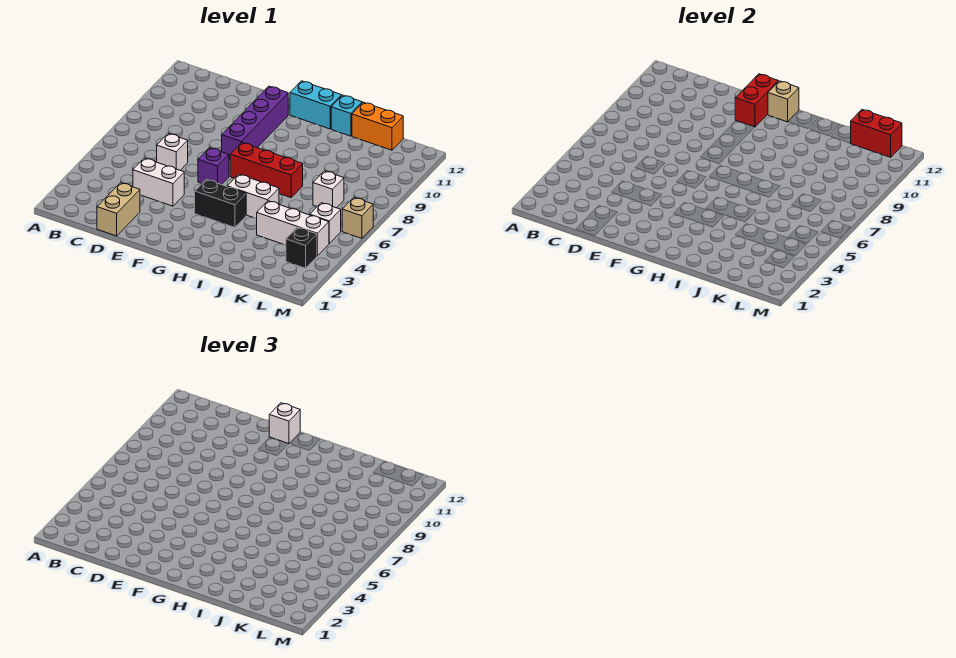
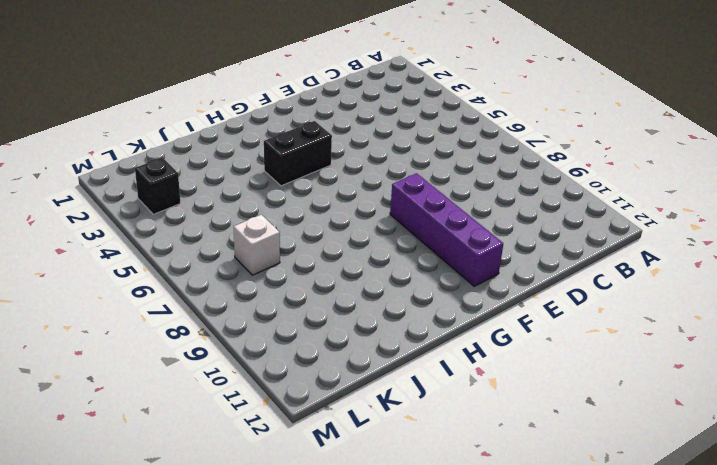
none -> tan brick D1:D2 level 1
none -> white brick D4:E4 level 1
none -> white brick D6 level 1

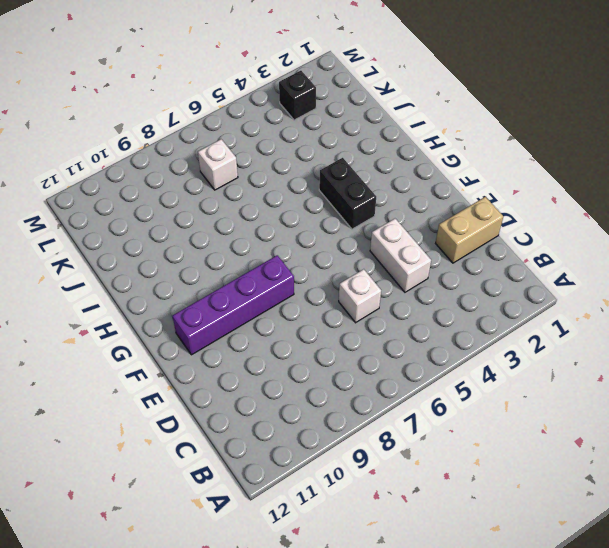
none -> purple brick F6 level 1
none -> red brick G7:I7 level 1
none -> cyan brick G12:H12 level 1

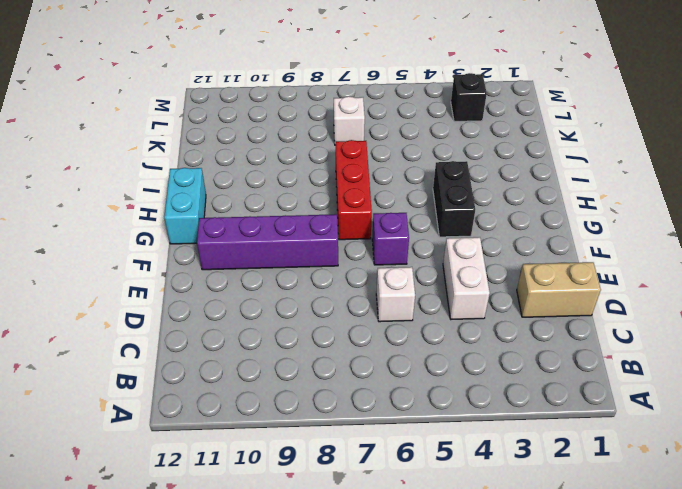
none -> white brick H5:I5 level 1
none -> cyan brick I12 level 1
none -> white brick J4:L4 level 1

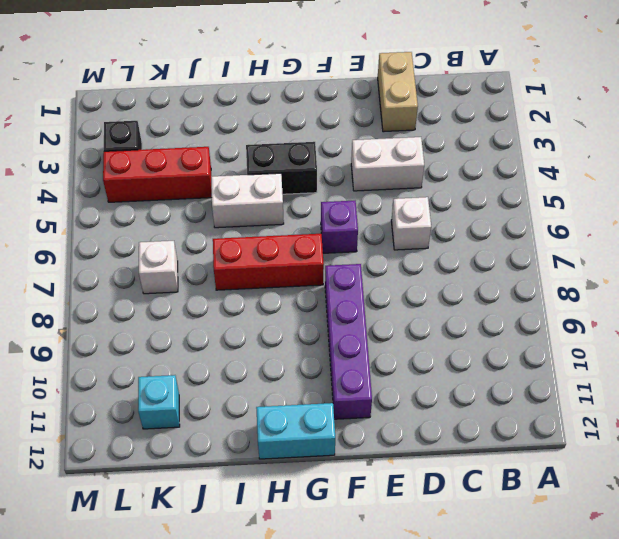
red brick J4:L4 level 1 -> white brick J4:L4 level 1
cyan brick K11 level 1 -> cyan brick I12 level 1
none -> orange brick J12:K12 level 1
none -> white brick L5 level 1
none -> tan brick M6 level 1

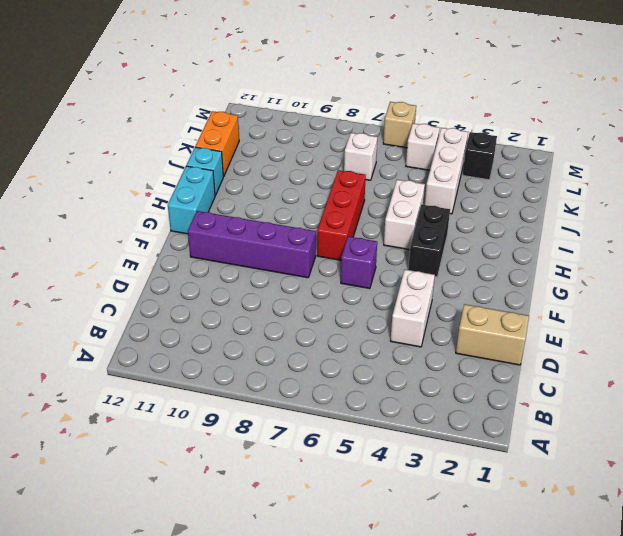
none -> white brick D6 level 1
none -> red brick F11:F12 level 2
none -> tan brick G12 level 2

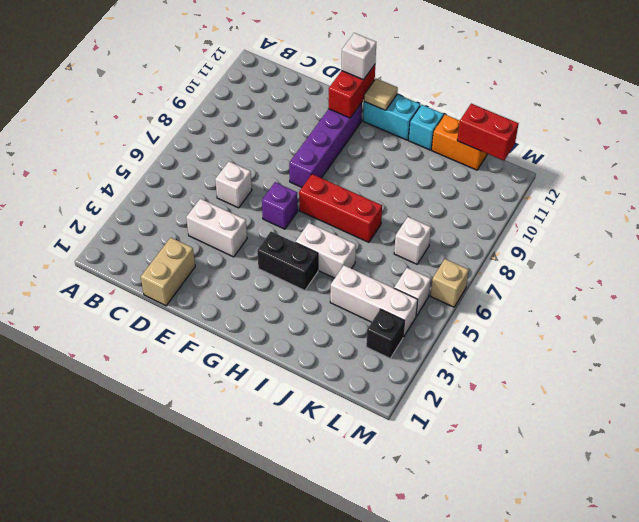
tan tile G12 level 2 -> tan brick G12 level 2

